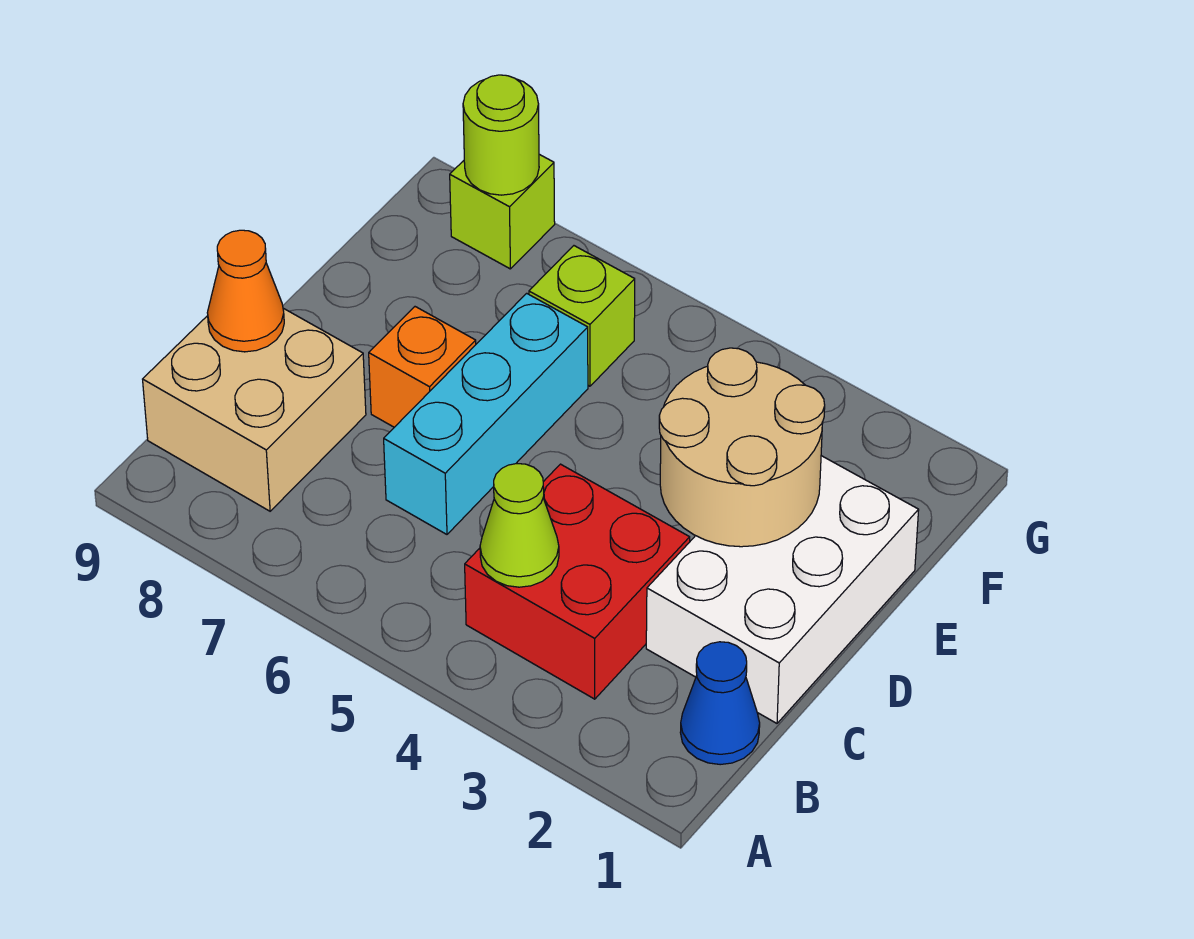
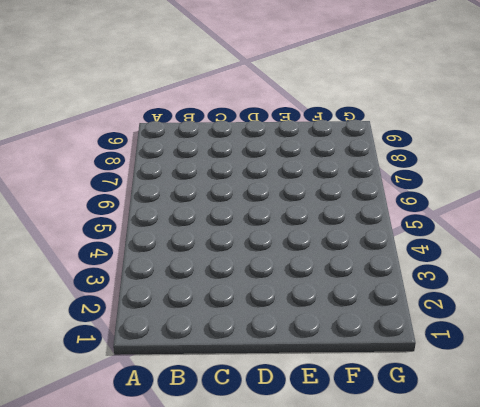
none -> blue cone B1 level 1
none -> red brick B3:C4 level 1
none -> tan brick B8:C9 level 1

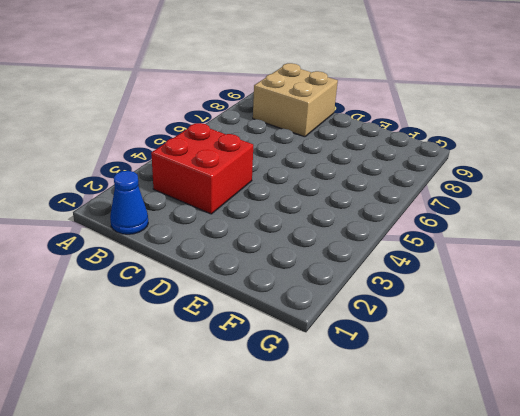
none -> white brick C1:E2 level 1
none -> cyan brick C6:E6 level 1
none -> orange brick D7 level 1

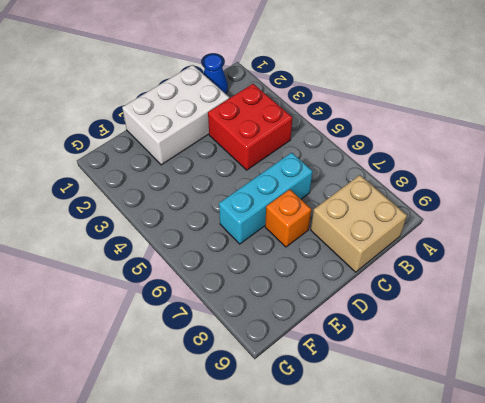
none -> lime brick F6 level 1
none -> lime brick G8 level 1
none -> lime cone B4 level 2

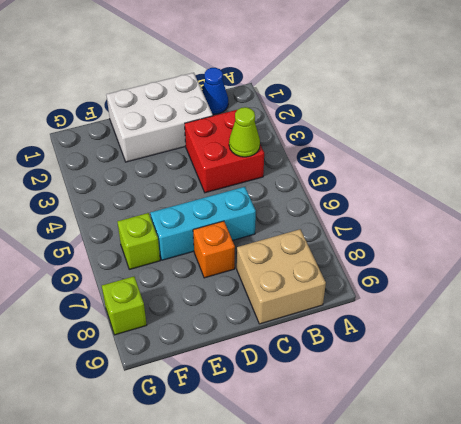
none -> orange cone C9 level 2
none -> tan round brick D2:E3 level 2
none -> lime round brick G8 level 2

